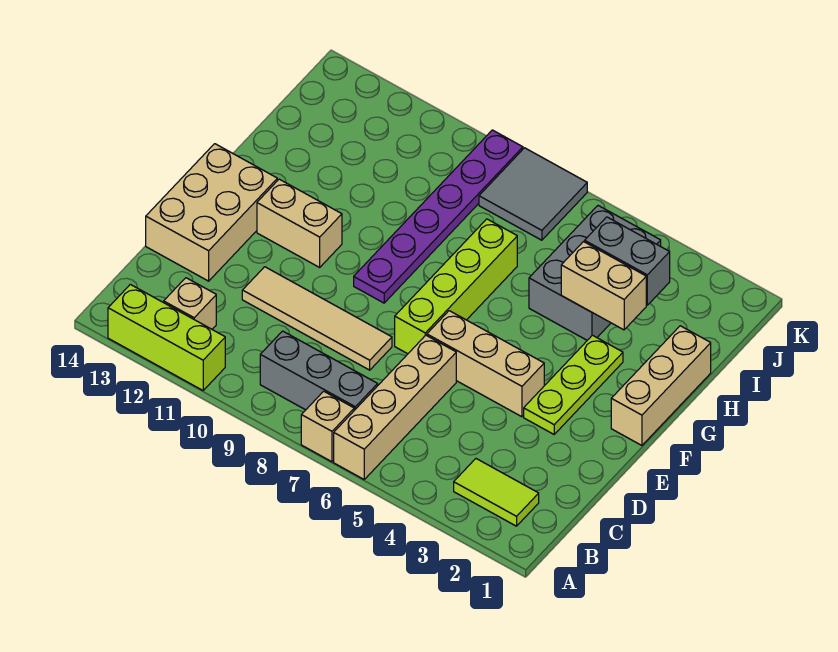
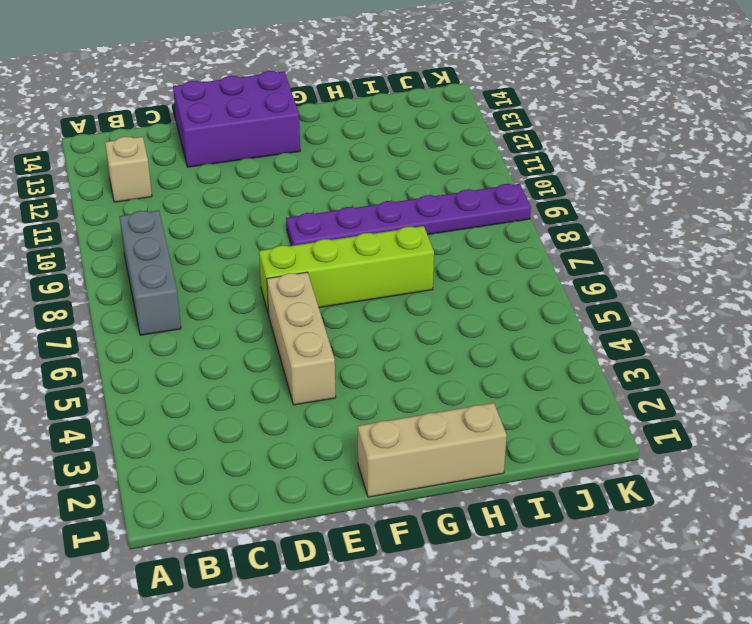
purple brick D13:F14 level 1 -> tan brick D13:F14 level 1
none -> tan brick A6:D6 level 1
none -> tan brick A7 level 1
none -> lime brick A11:A13 level 1

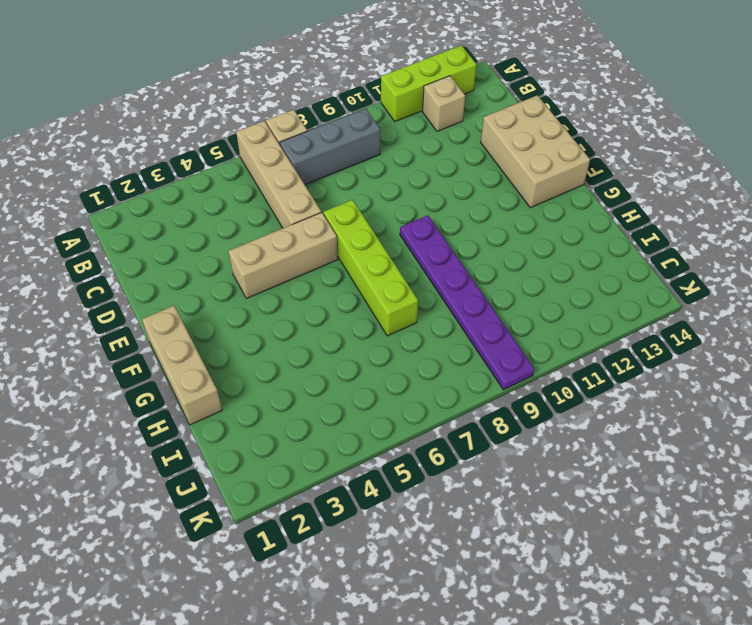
none -> lime tile B2:B3 level 1
none -> tan tile D8:D11 level 1
none -> lime plate E3:G3 level 1

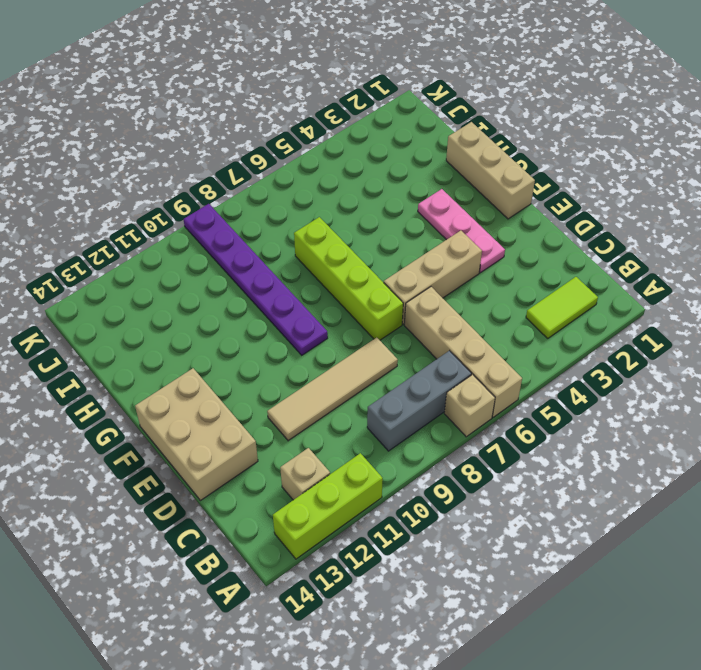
pink plate E3:G3 level 1 -> lime plate E3:G3 level 1
none -> tan brick F11:F12 level 1
none -> grey brick H4:J5 level 1
none -> grey tile J7:K8 level 1

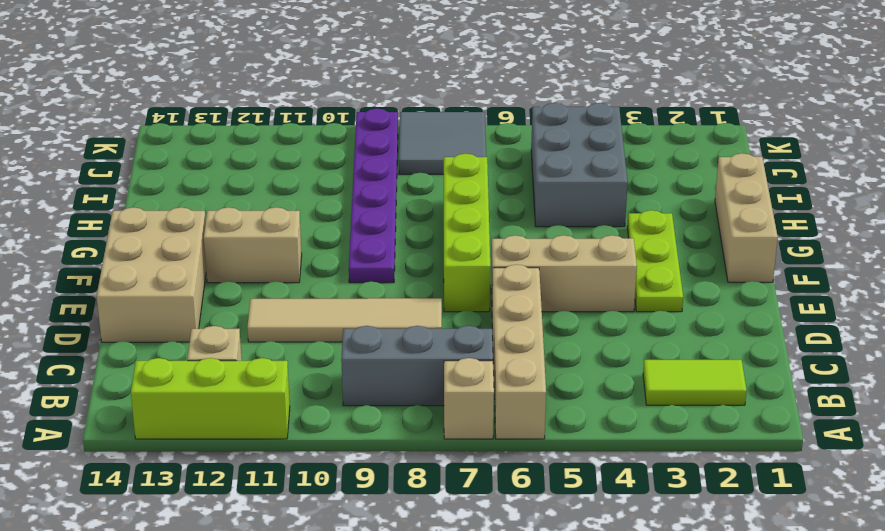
none -> tan brick H3:H4 level 2
none -> grey brick I3:I4 level 2

